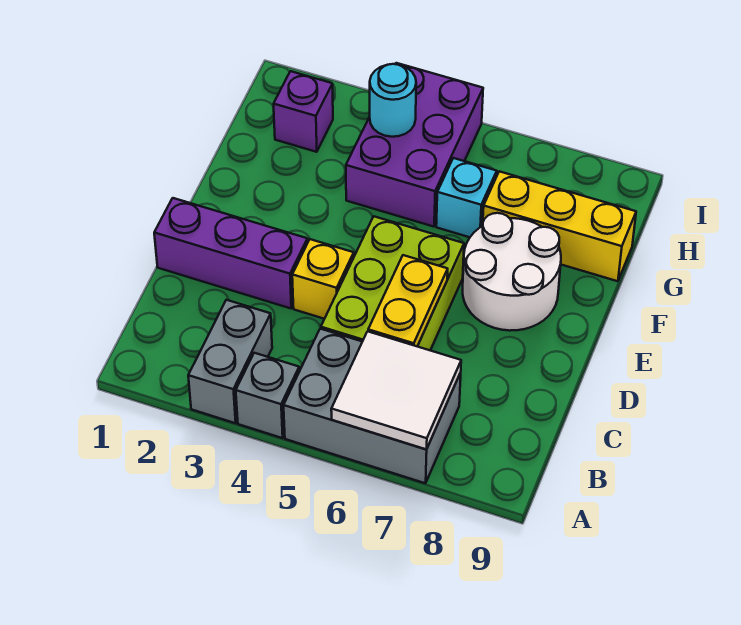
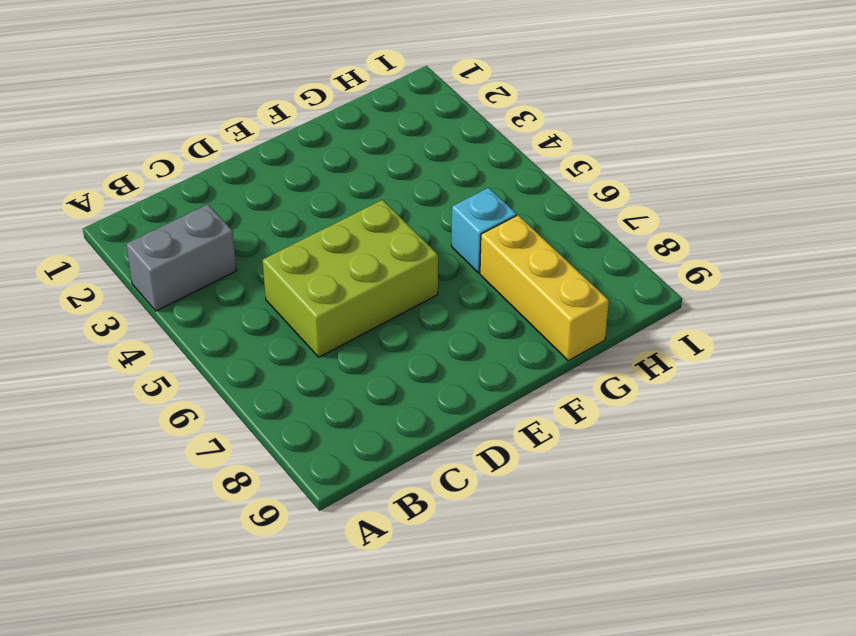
none -> grey brick A4 level 1
none -> grey brick A5:B7 level 1
none -> purple brick D1:D3 level 1

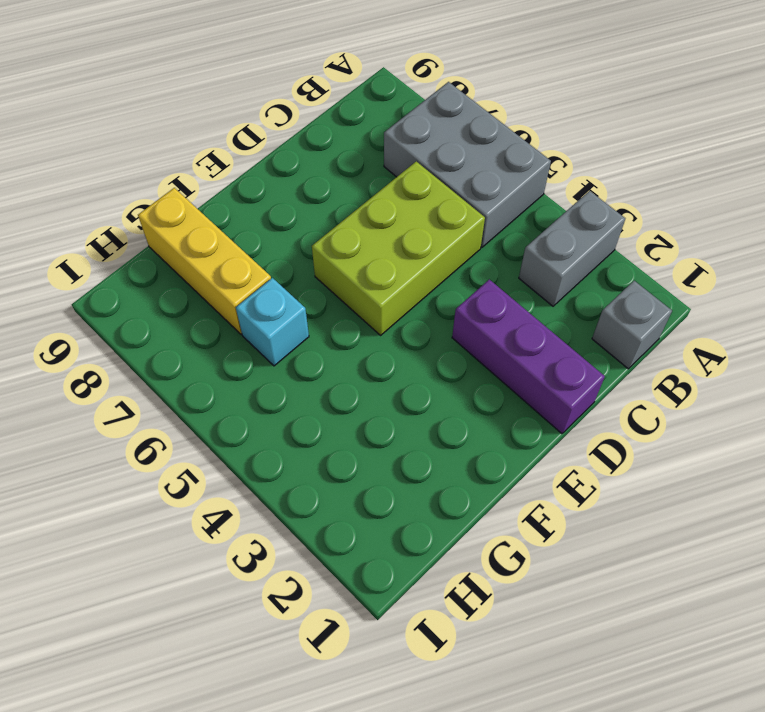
grey brick B1 level 1 -> grey brick A4 level 1
none -> yellow brick D4 level 1
none -> white round brick E7:F8 level 1
none -> purple brick G4:I5 level 1

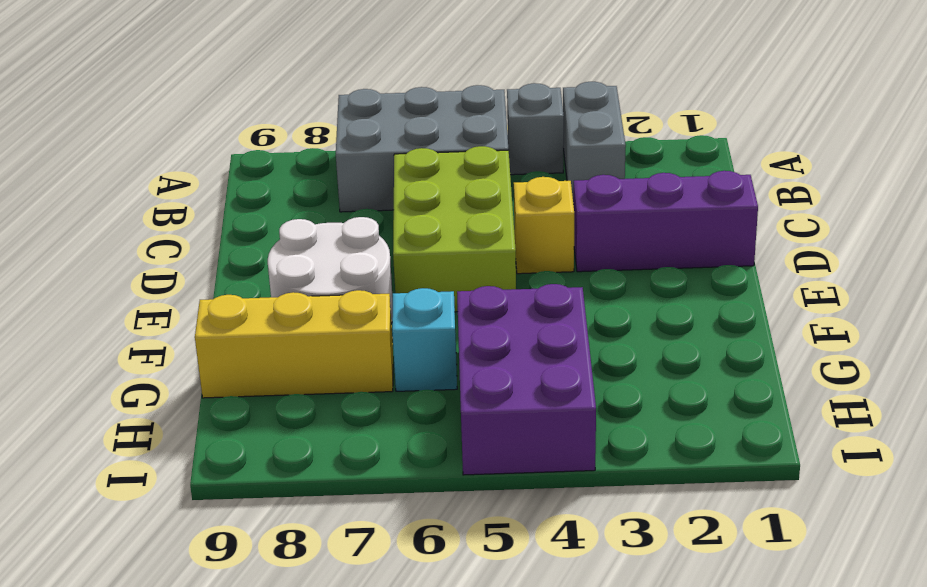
none -> purple brick H2 level 1
none -> white tile A6:B7 level 2
none -> yellow plate C6:D6 level 2

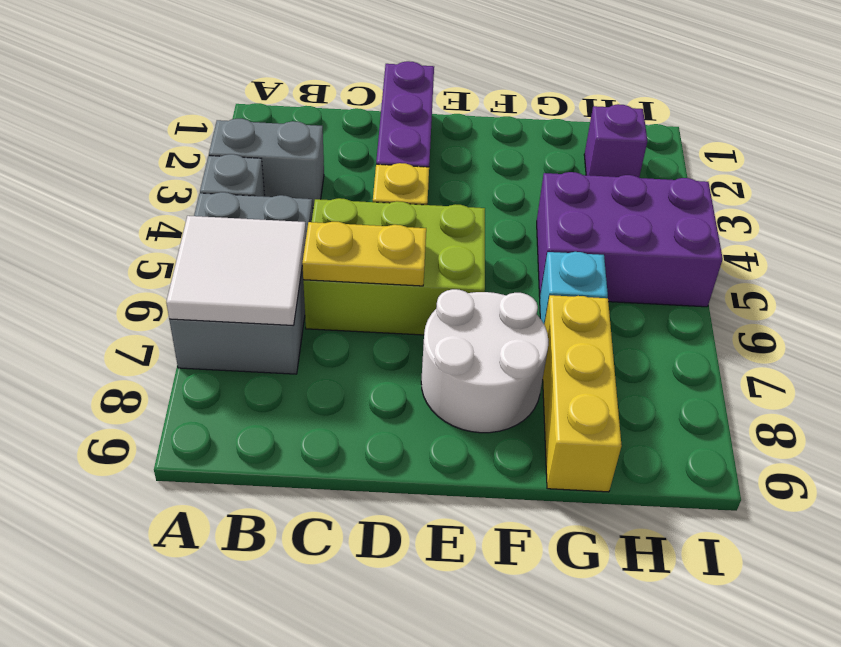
none -> cyan round brick H4 level 2

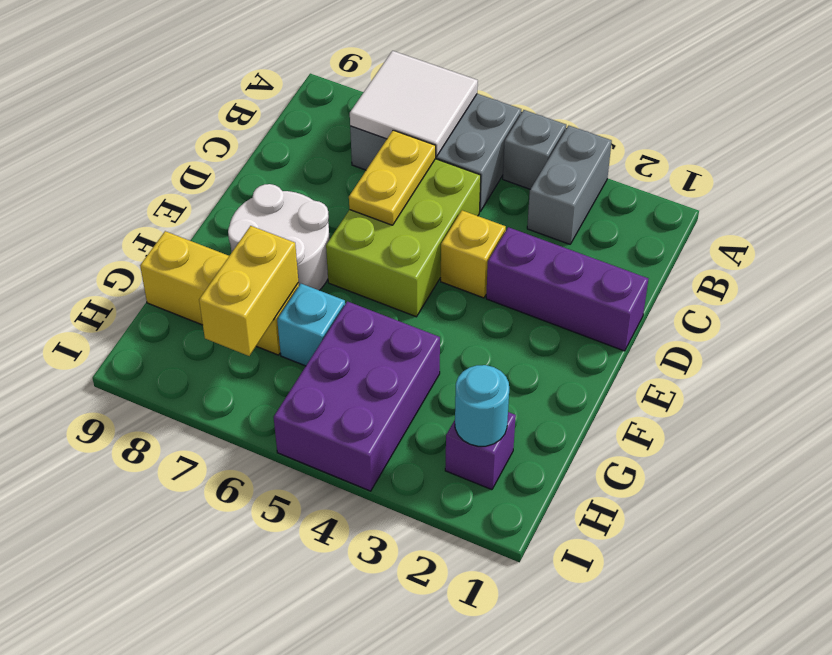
yellow brick G7:H7 level 2 -> none
cyan round brick H2 level 2 -> cyan round brick H4 level 2

